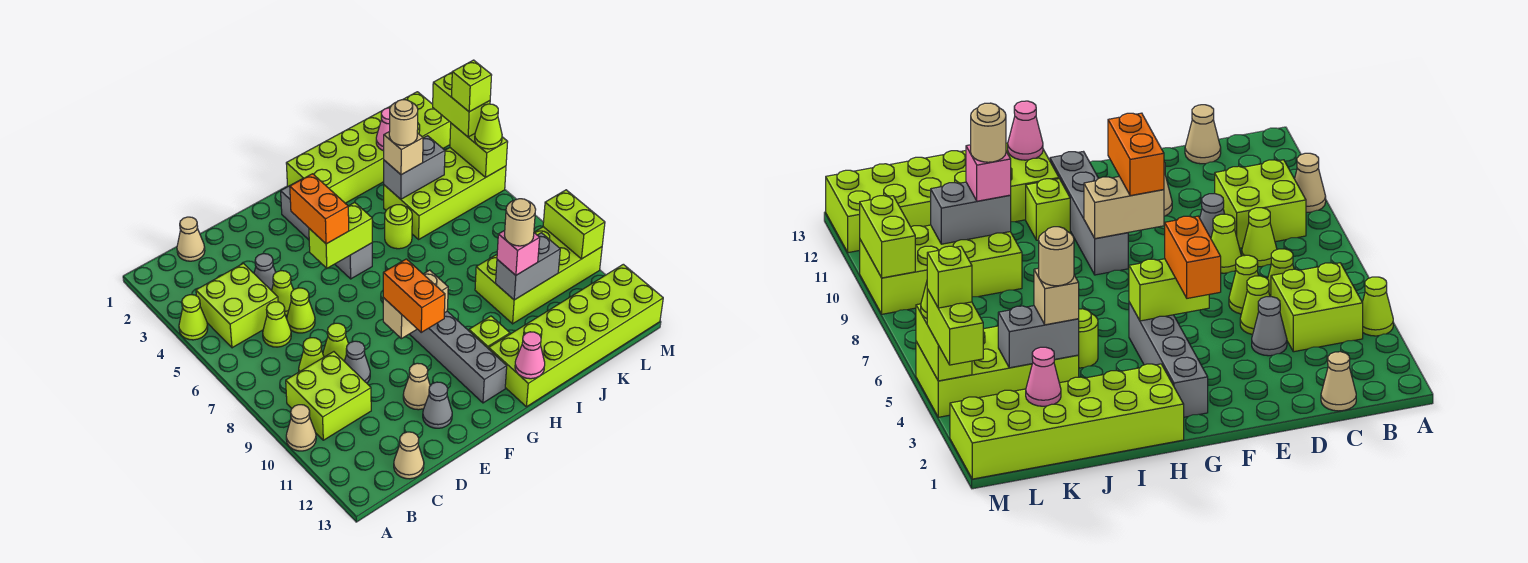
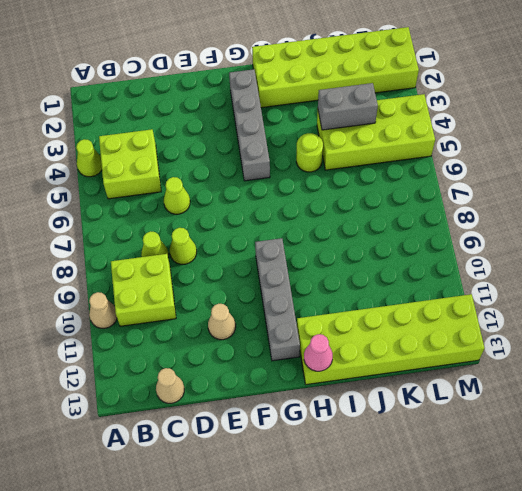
none -> tan cone C1 level 1
none -> lime cone C6 level 1
none -> grey cone D4 level 1
none -> lime cone D5 level 1

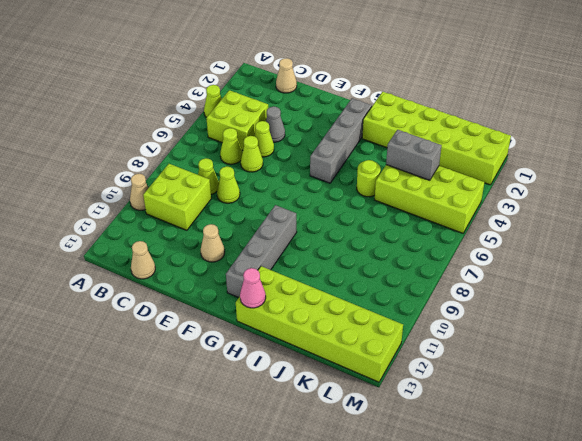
none -> grey cone D9 level 1
none -> grey cone E12 level 1
none -> lime brick H11 level 1
none -> lime brick J9:M10 level 1

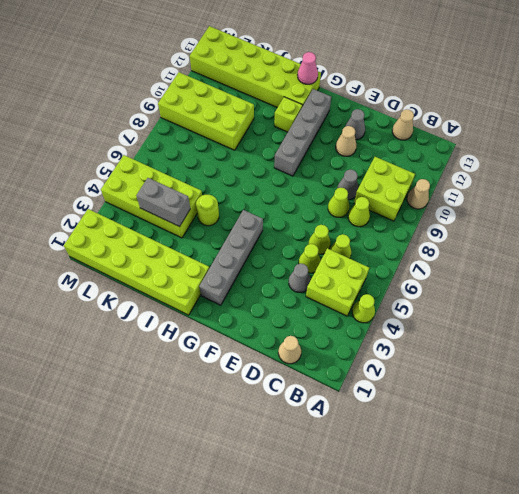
none -> lime brick F5:G5 level 2
none -> tan brick F9:G9 level 2
none -> grey brick J10:K10 level 2
none -> pink cone K2 level 2

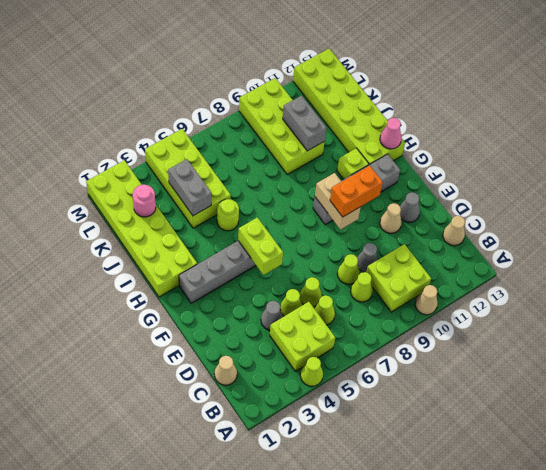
pink round brick K2 level 2 -> pink cone K2 level 2
none -> lime brick M4:M5 level 2
none -> lime brick M9:M10 level 2
none -> orange brick F4:F5 level 3
none -> tan brick J4 level 3

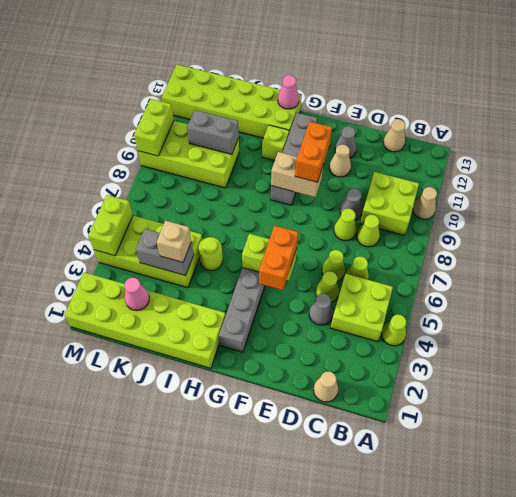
none -> pink brick J10 level 3
none -> lime brick M3:M4 level 3
none -> lime cone M5 level 3
none -> tan round brick J4 level 4

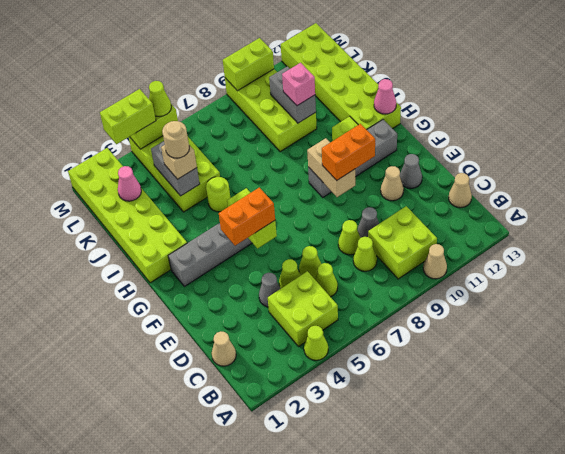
none -> tan round brick J10 level 4
none -> lime brick M4 level 4

